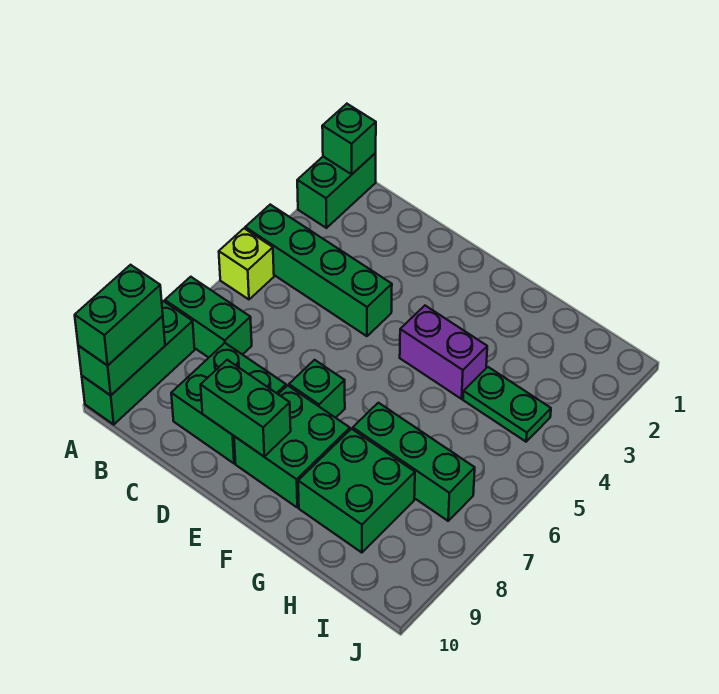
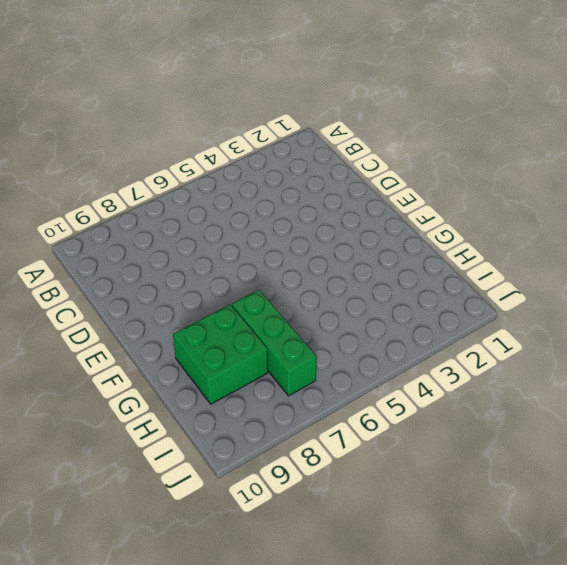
none -> green brick A1:A2 level 1
none -> green brick A4:D4 level 1
none -> lime brick A5 level 1

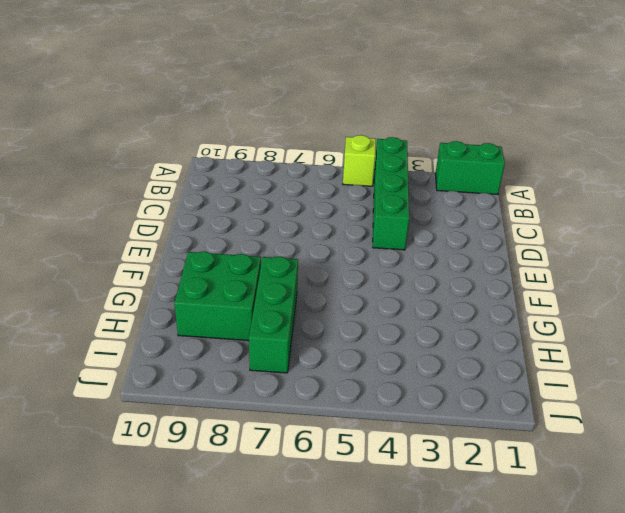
none -> green brick A7:B7 level 1
none -> green brick A8:A10 level 1
none -> green brick C8:D9 level 1

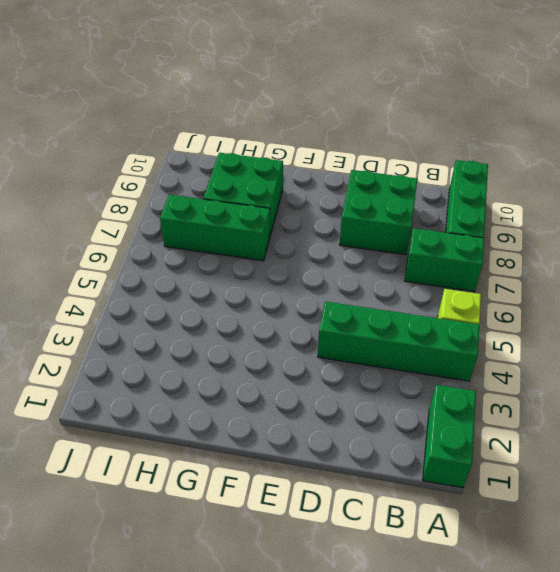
none -> green brick E7 level 1
none -> green brick E8:F9 level 1
none -> purple brick F4:G4 level 1

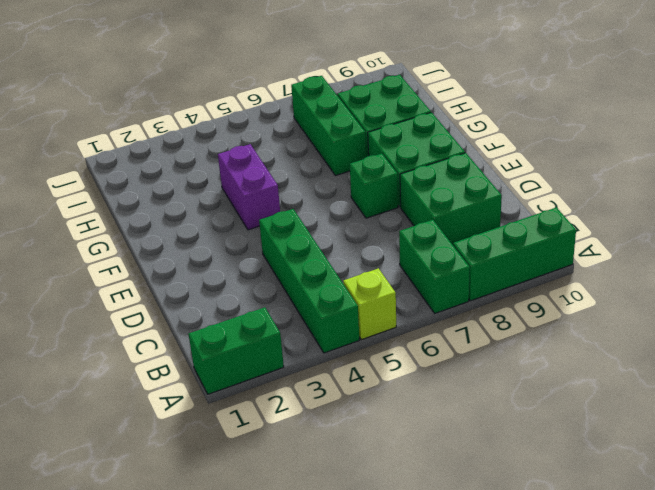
none -> green plate H4:I4 level 1
none -> green brick A1 level 2
none -> green brick A9:A10 level 2

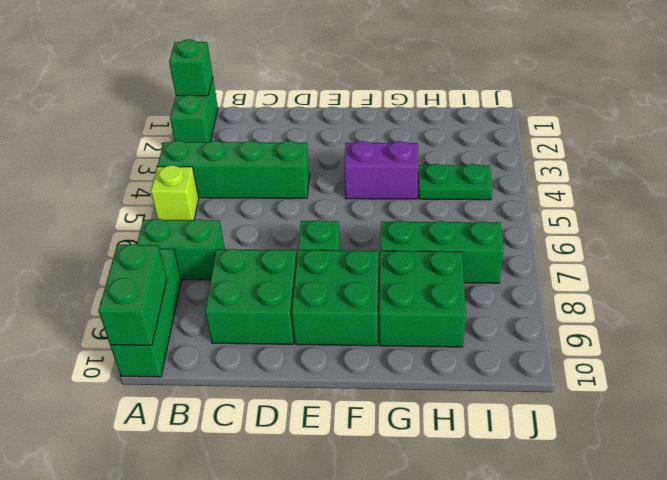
none -> green brick D9:E9 level 2
none -> green brick A9:A10 level 3

